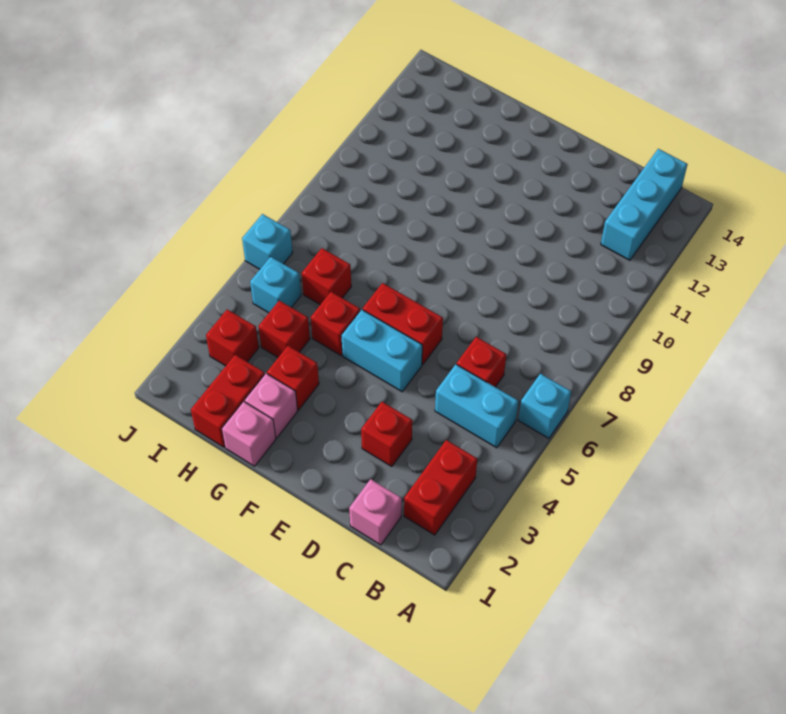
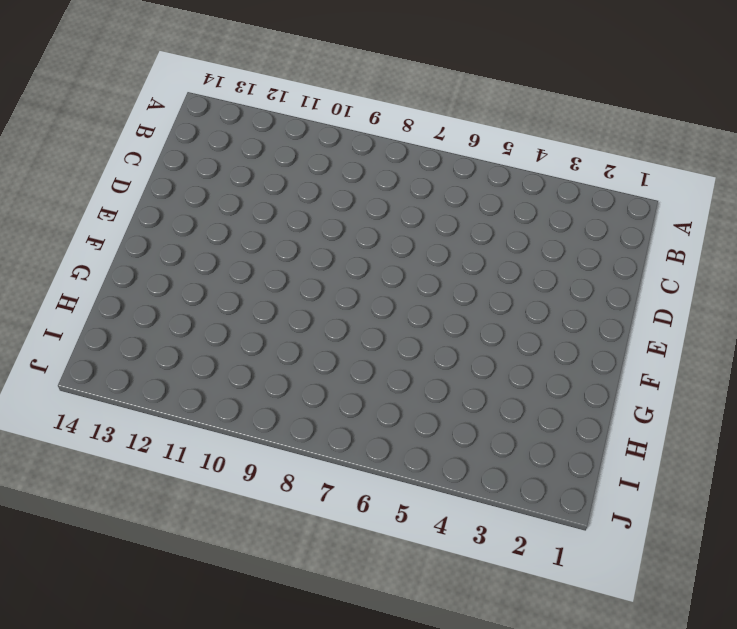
none -> cyan brick A6 level 1
none -> red brick B2:B3 level 1
none -> cyan brick B5:C5 level 1

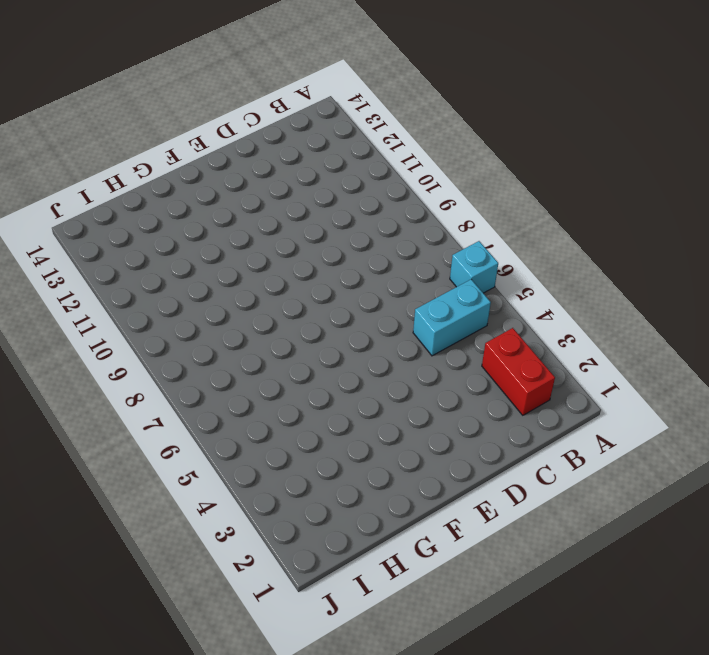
none -> cyan brick B12:B14 level 1
none -> pink brick C1 level 1
none -> red brick C6 level 1

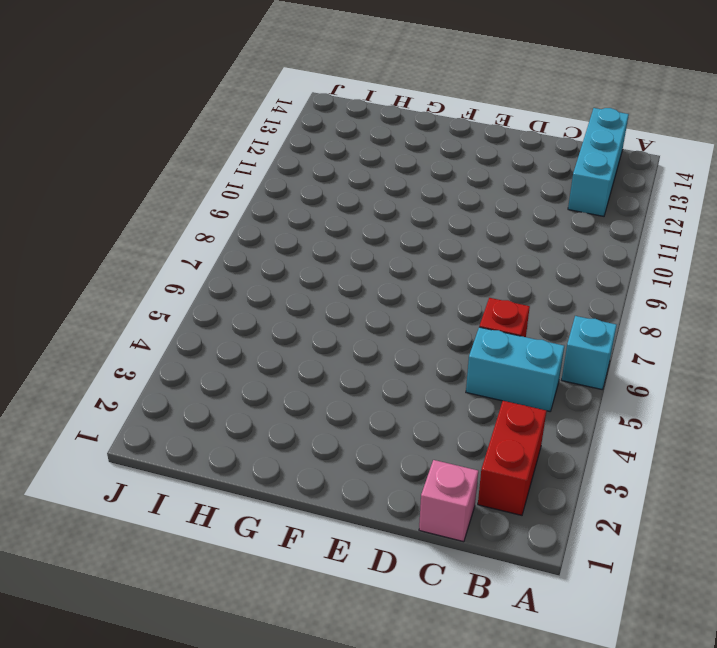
none -> red brick D3 level 1
none -> cyan brick E5:F5 level 1
none -> red brick E6:F6 level 1

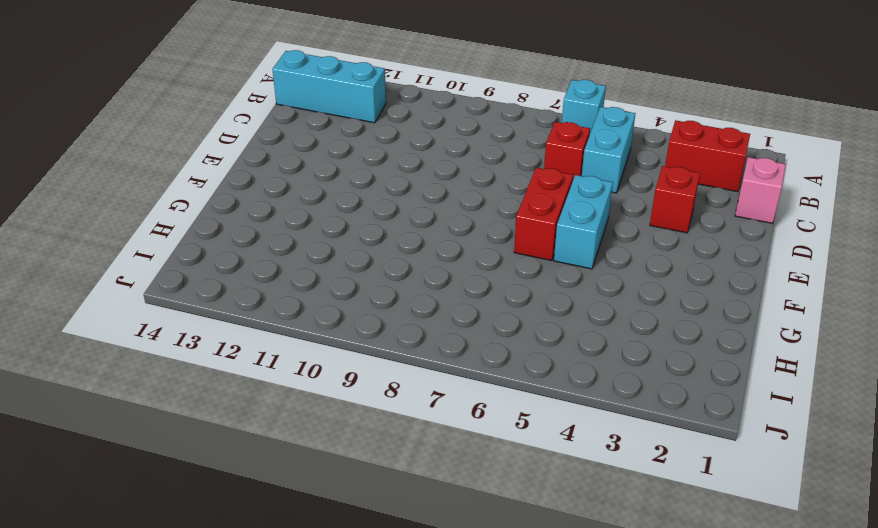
none -> pink brick G1 level 1
none -> pink brick G2 level 1
none -> red brick G3 level 1

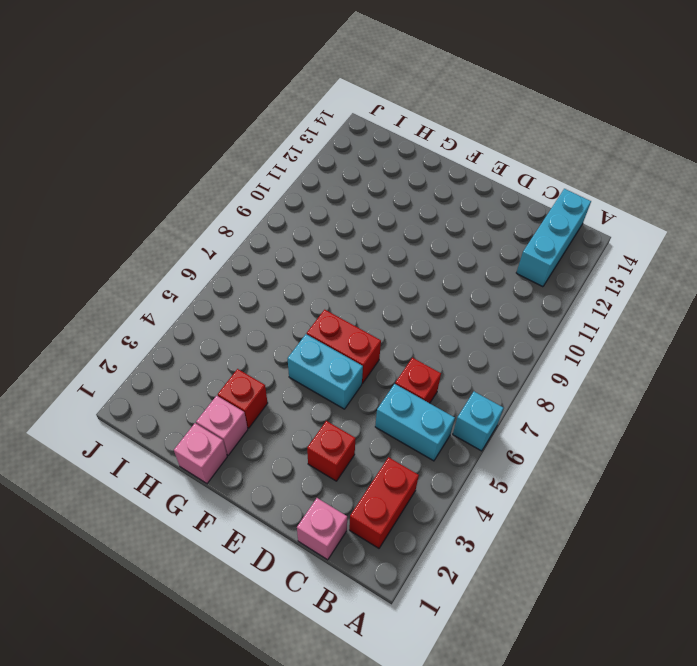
none -> red brick G5 level 1
none -> red brick H1:H2 level 1
none -> red brick H4 level 1

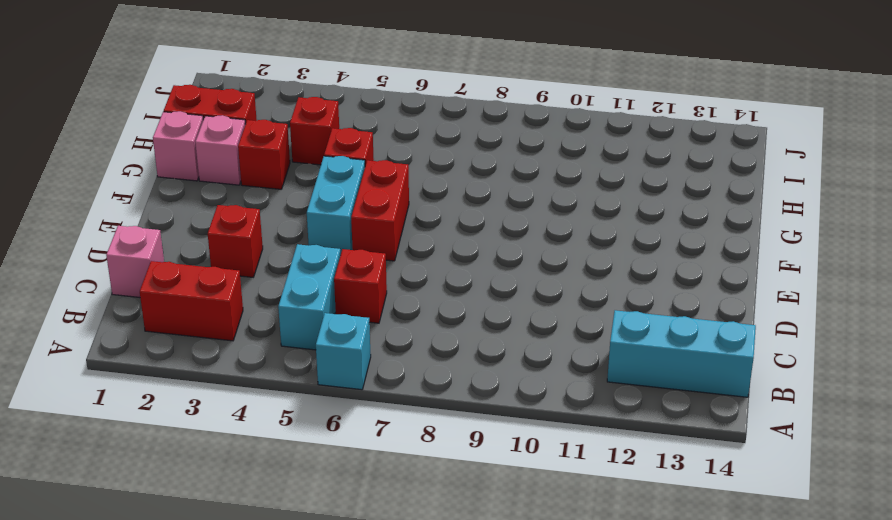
none -> red brick H6 level 1
none -> red brick I3 level 1
none -> cyan brick I5 level 1

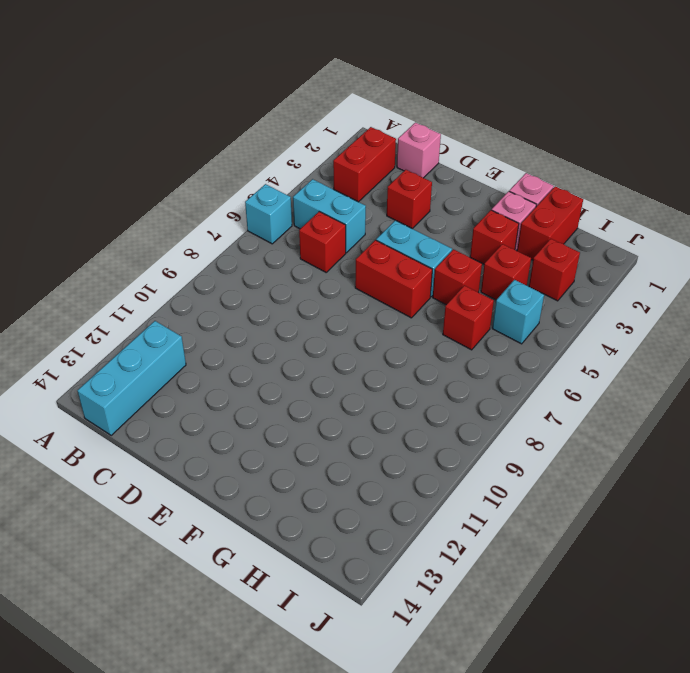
none -> cyan brick J6 level 1

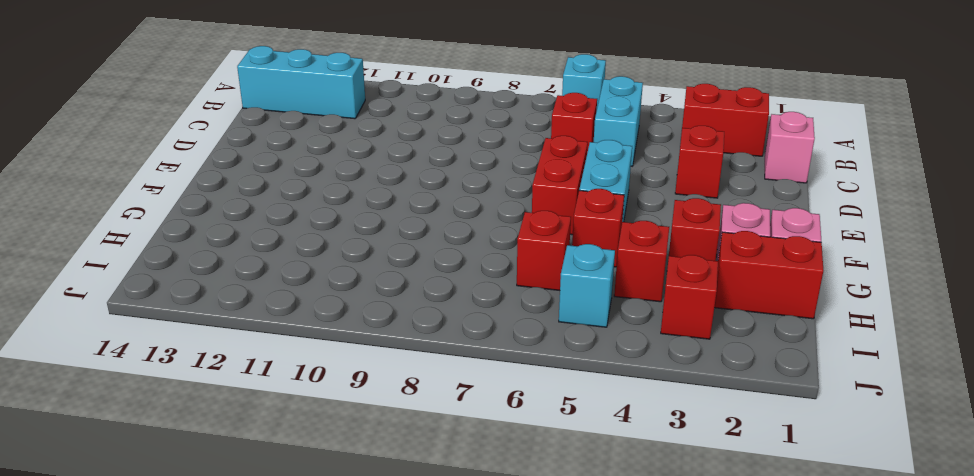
none -> cyan brick J6 level 1

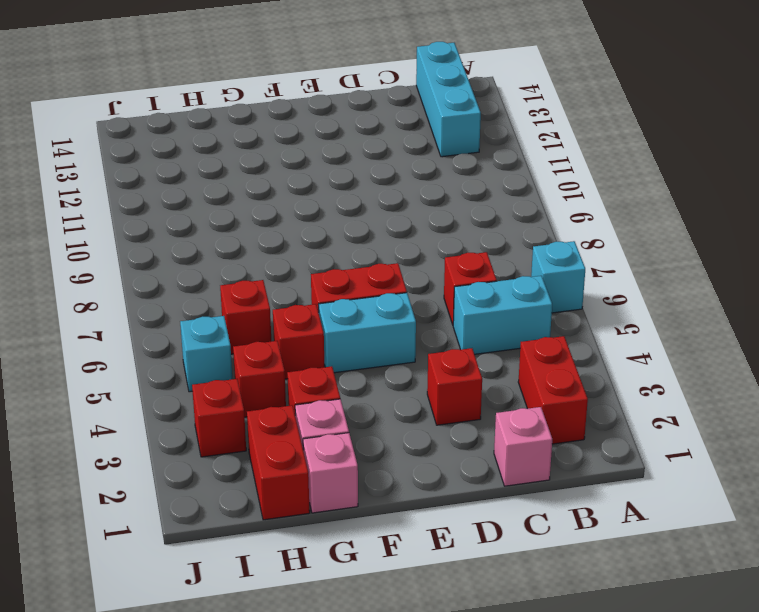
none -> cyan brick J6 level 1

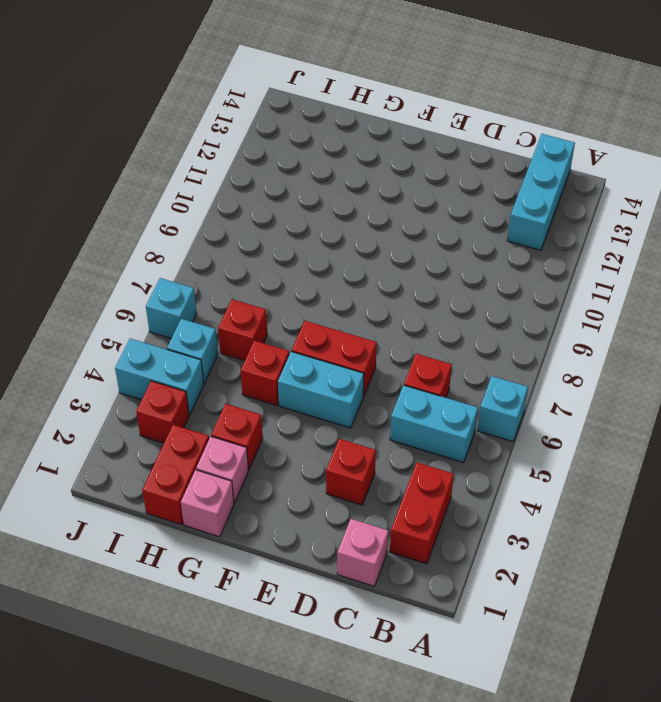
cyan brick I4:J4 level 1 -> none
none -> red brick H4 level 1

